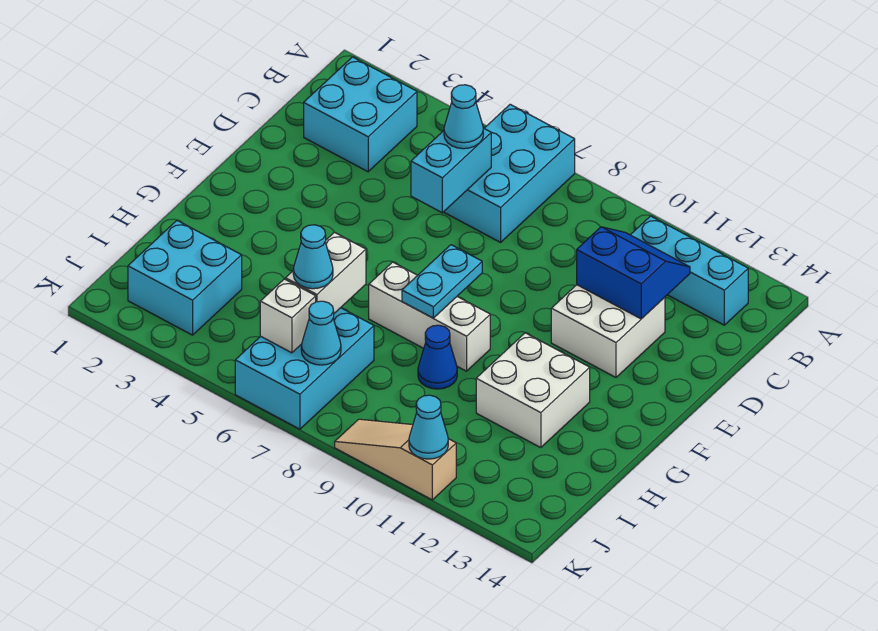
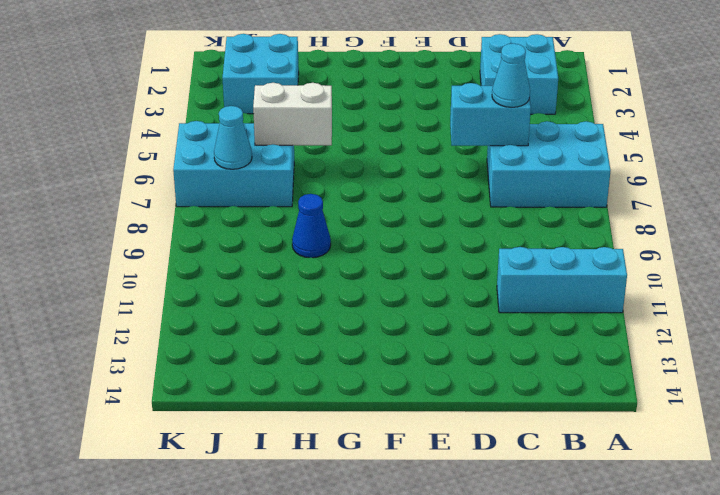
cyan brick A11:C11 level 1 -> cyan brick B11:B13 level 1
none -> white brick D11:E12 level 1
none -> white brick G7:G9 level 1
none -> white brick G11:H12 level 1

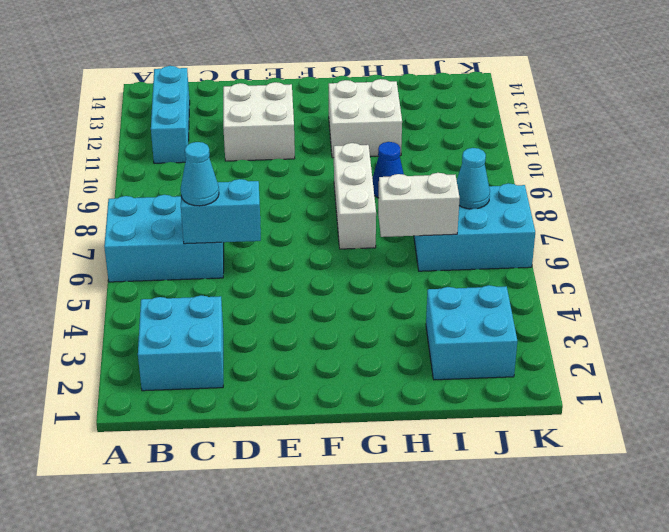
none -> tan slope K9:K11 level 1 top 11
none -> blue slope C11:D12 level 2 top D
none -> cyan plate F8:G8 level 2

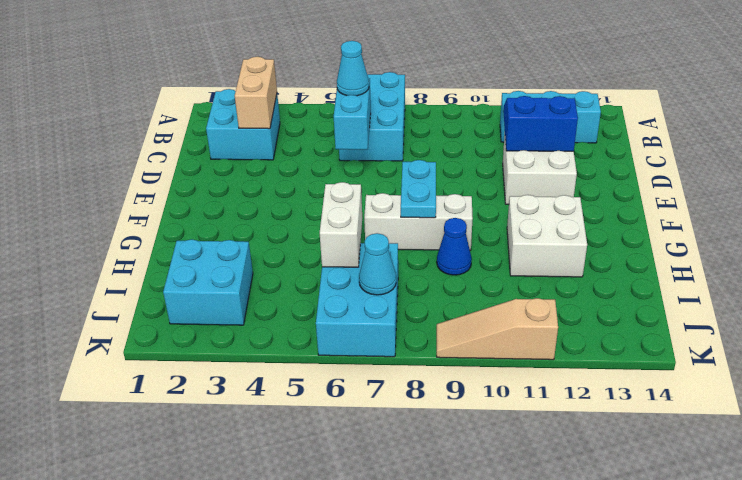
tan brick B3:C3 level 2 -> none
none -> white brick J6 level 2
none -> cyan cone K11 level 2
none -> cyan cone I6 level 3

